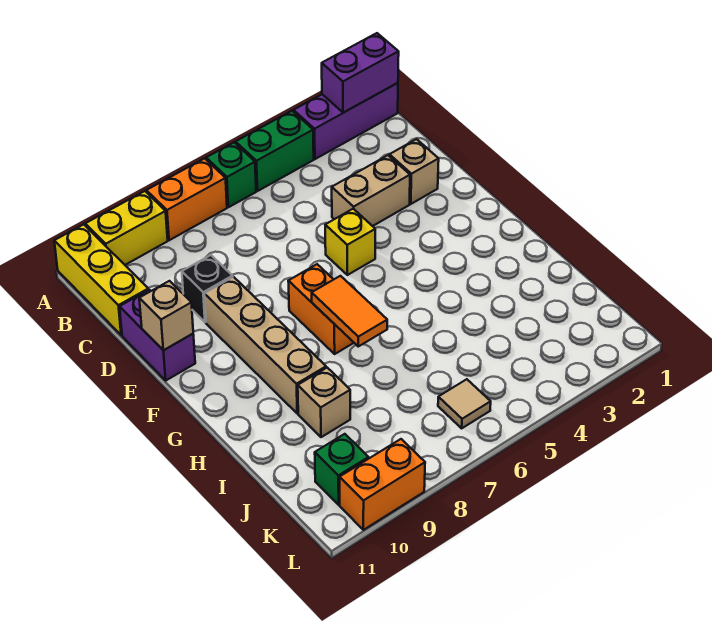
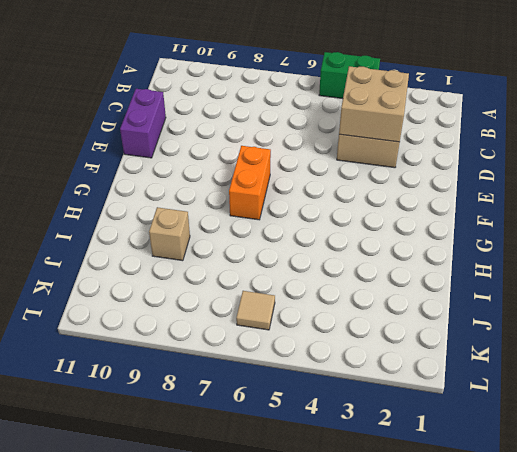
tan brick C3:D4 level 2 -> none
none -> purple brick A1:A3 level 1
none -> green brick A6 level 1
none -> orange brick A7:A8 level 1

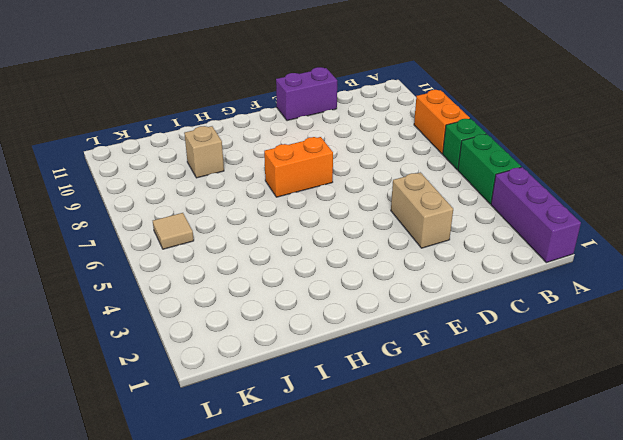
none -> yellow brick A9:A10 level 1
none -> yellow brick A11:C11 level 1
none -> tan brick D2 level 1

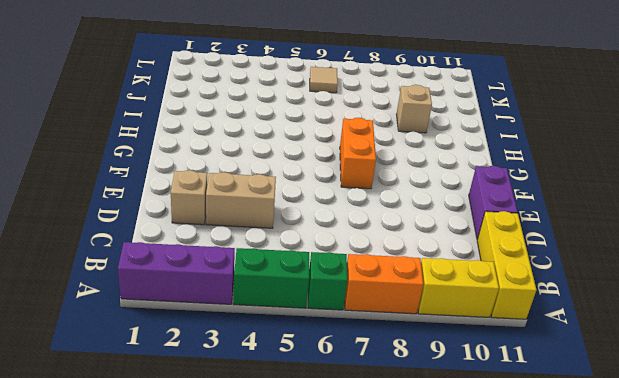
none -> black brick D9 level 1
none -> yellow brick E5 level 1
none -> tan brick E9:H9 level 1

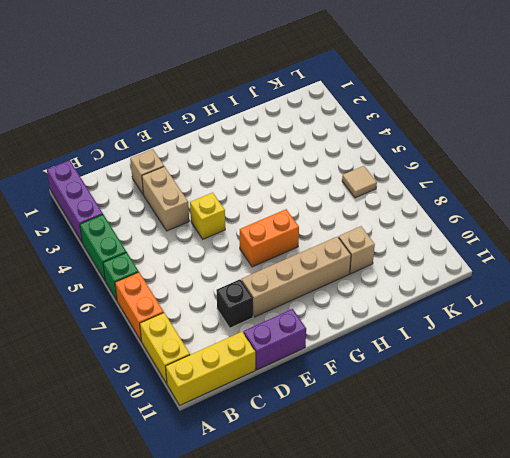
none -> green brick K10 level 1
none -> orange brick L9:L10 level 1
none -> purple brick A1:A2 level 2

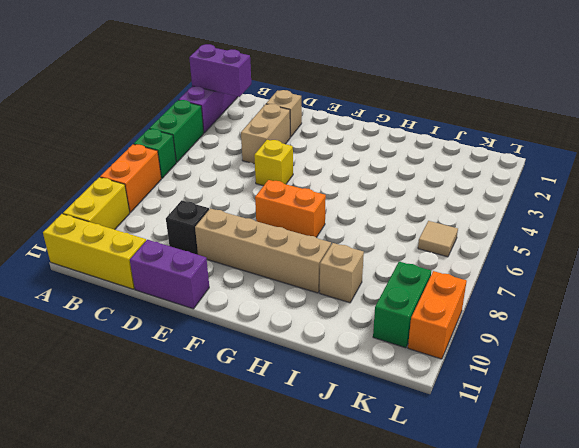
purple brick A2:B2 level 2 -> purple brick A1:A2 level 2
green brick K9:K10 level 1 -> green brick K10 level 1
none -> tan brick E11 level 2
none -> orange tile G7:H7 level 2

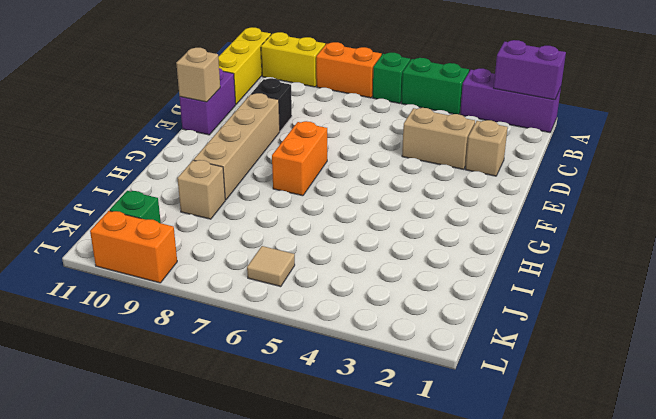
none -> yellow brick E5 level 1
none -> orange tile G7:H7 level 2

